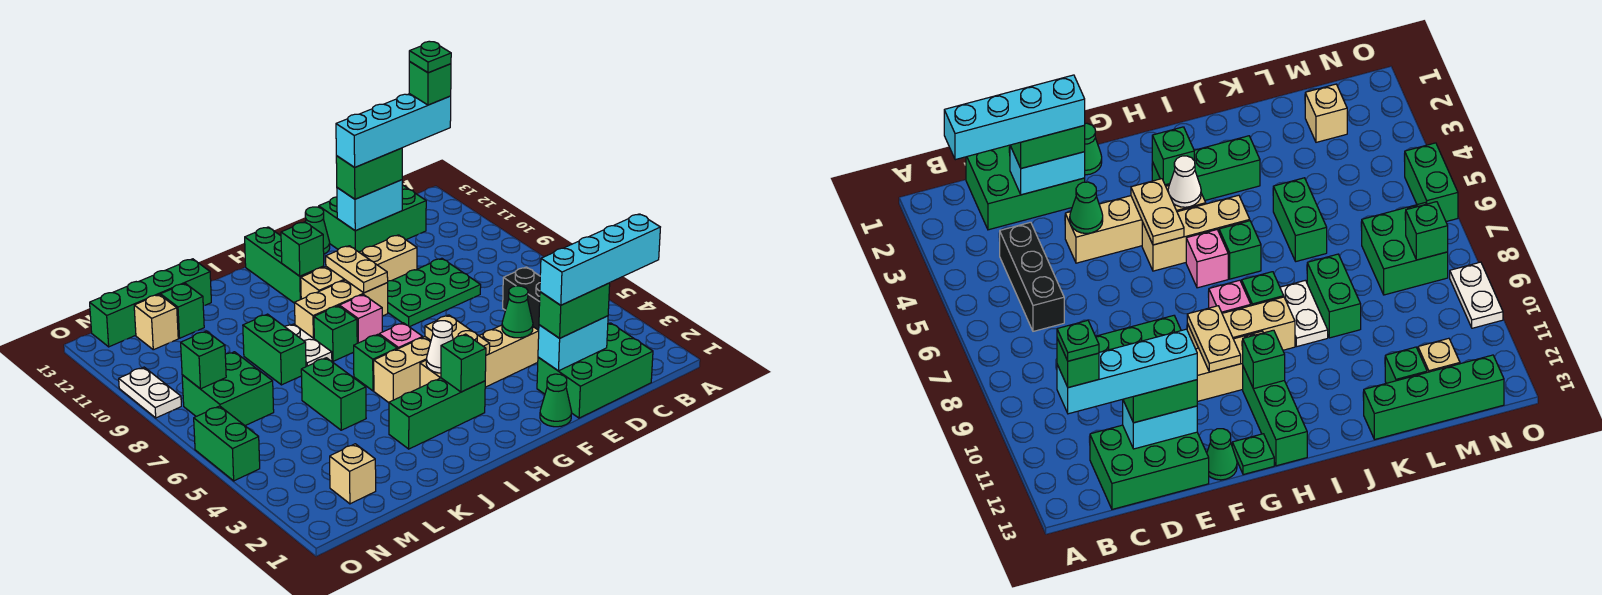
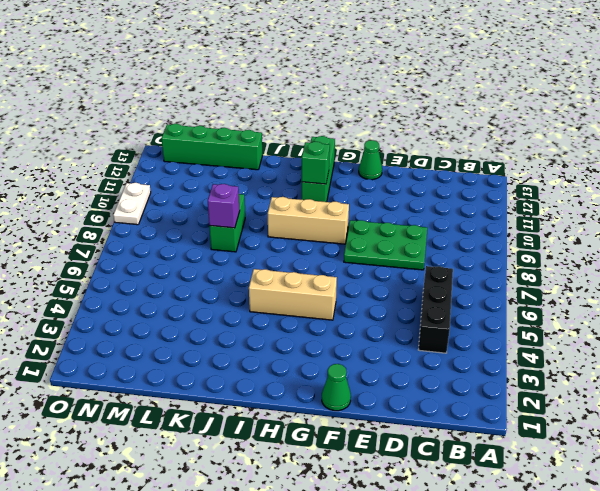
purple brick K8 level 2 -> none
none -> green brick C1:E2 level 1
none -> green brick C12:E13 level 1
none -> tan brick E4:H4 level 1
none -> tan brick E10:H10 level 1

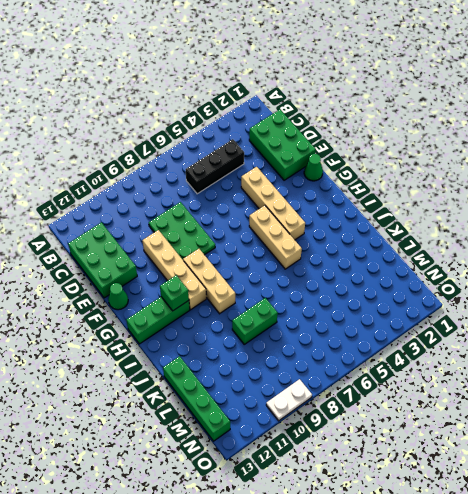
none -> green plate G13 level 1
none -> green brick H3:J3 level 1
none -> pink brick H6 level 1
none -> pink brick H8 level 1

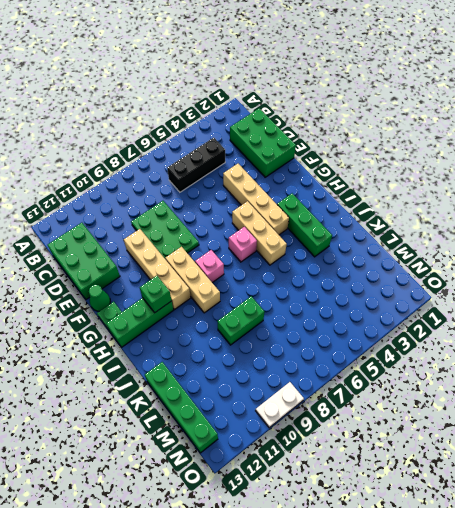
none -> green cone F1 level 1
none -> green brick I6 level 1
none -> green brick I8 level 1
none -> white plate J8:J9 level 1

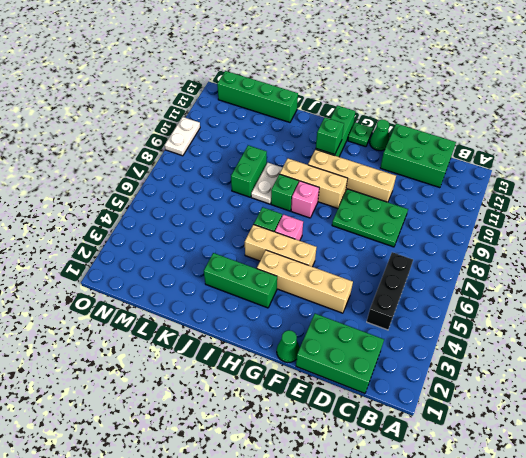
none -> green brick K5:K6 level 1
none -> green brick L12 level 1
none -> tan brick M2 level 1
none -> green brick M7:N8 level 1

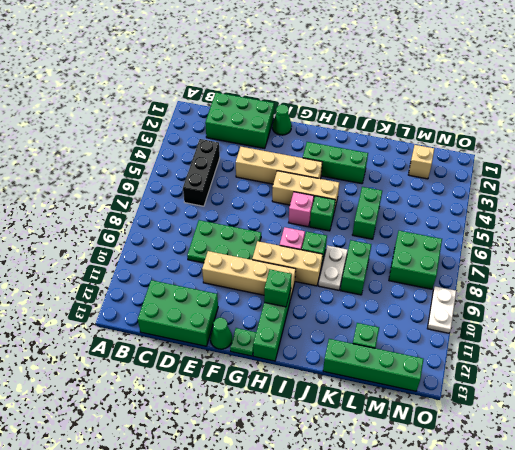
none -> tan brick M12 level 1
none -> green brick O5:O6 level 1
none -> cyan brick D2:E2 level 2
none -> cyan brick D12:E12 level 2

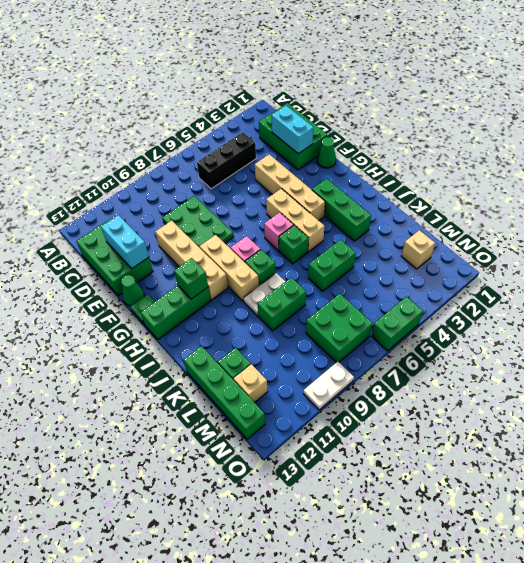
none -> green cone E4 level 2
none -> tan plate G4:G5 level 2
none -> tan plate G9:G10 level 2
none -> green brick H3 level 2

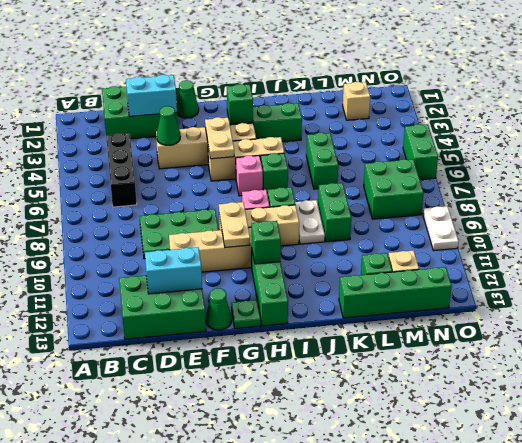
none -> white cone H4 level 2
none -> green brick N8 level 2
none -> green brick D2:E2 level 3
none -> green brick D12:E12 level 3

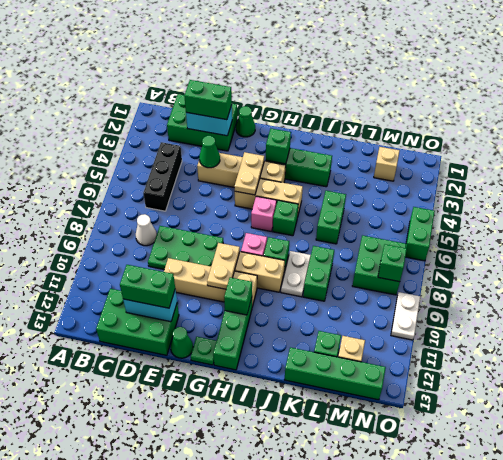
white cone C8 level 1 -> white cone H4 level 2
none -> cyan brick B2:E2 level 4
none -> cyan brick B12:E12 level 4
none -> green brick B12 level 5
none -> green plate B12 level 6

